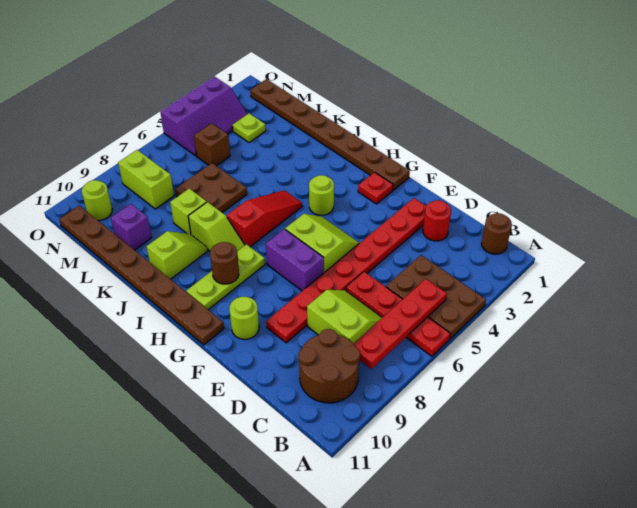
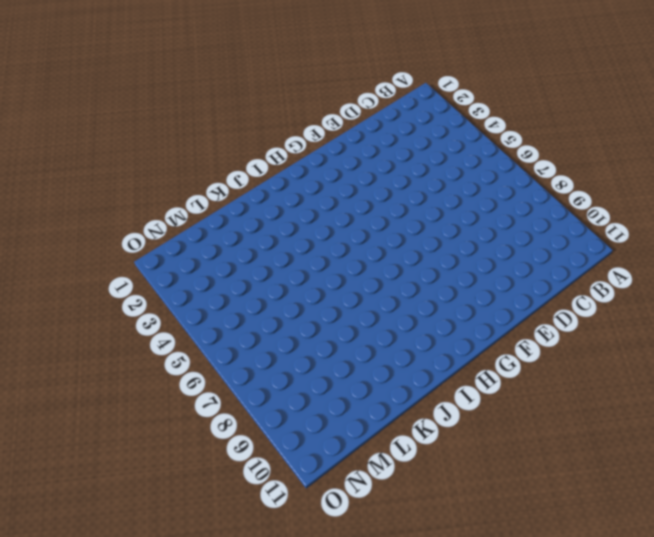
none -> brown plate A4:C5 level 1
none -> red plate A6:D6 level 1
none -> brown round brick B1 level 1

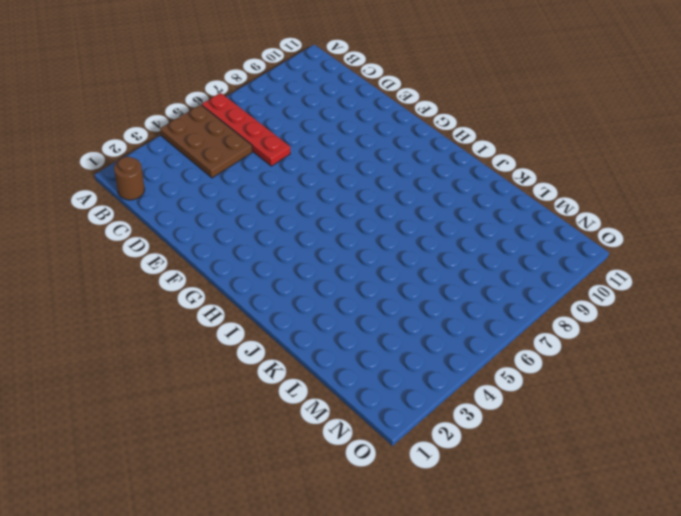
none -> brown round brick B9:C10 level 1
none -> lime slope C7:D8 level 1 top 8
none -> red round brick D2 level 1

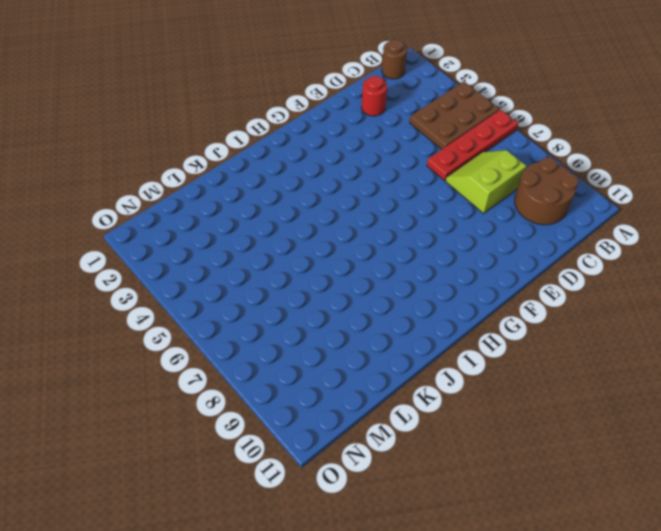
none -> red plate E2:E9 level 1
none -> lime slope F5:G6 level 1 top 6
none -> purple brick F7:G7 level 1

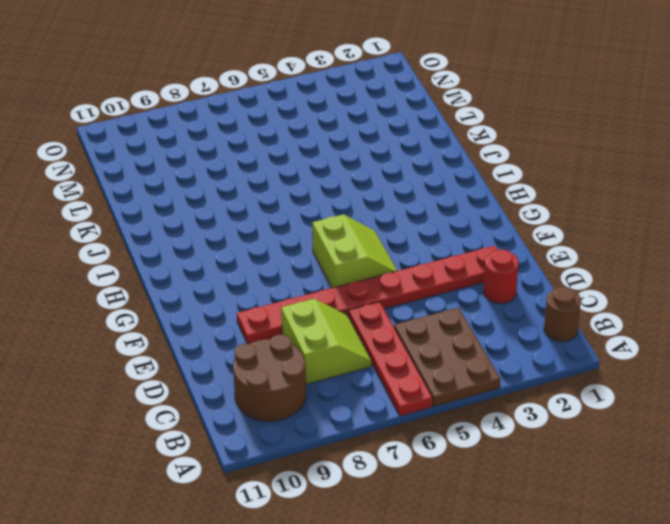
none -> purple brick F7:G7 level 1
none -> lime round brick F10 level 1
none -> brown plate G1:N1 level 1

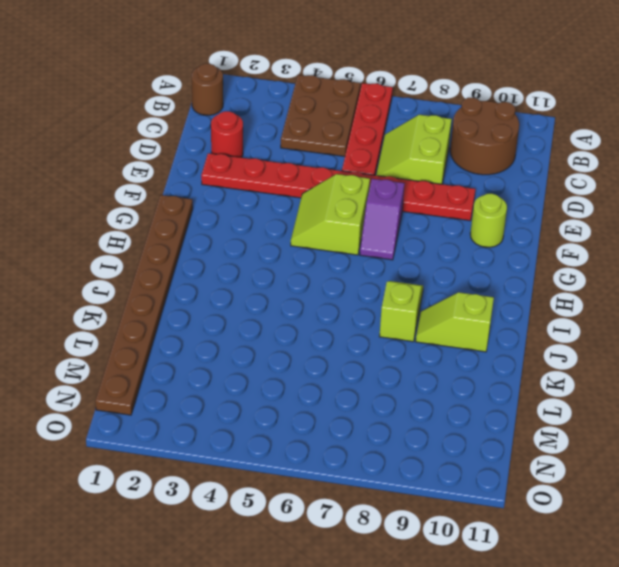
purple slope F7:G7 level 1 top F -> purple brick F7:G7 level 1
none -> red plate G2 level 1
none -> brown plate G11:N11 level 1
none -> lime round brick H4 level 1

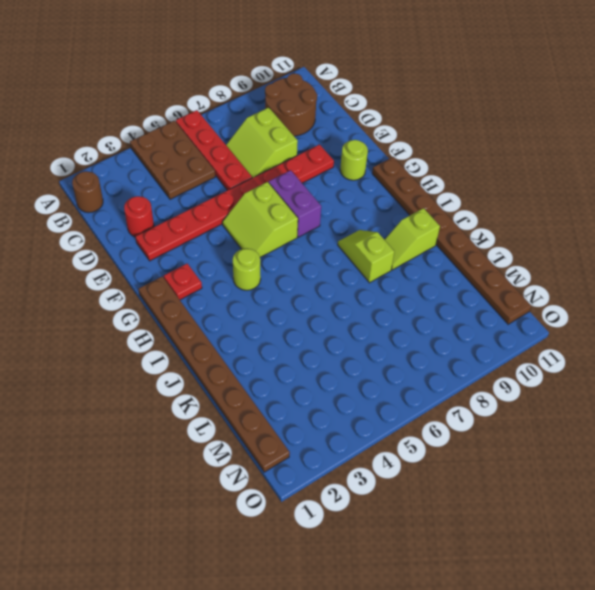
none -> lime plate H8:H10 level 1
none -> red slope I5:I7 level 1 top 7
none -> brown plate K6:L7 level 1

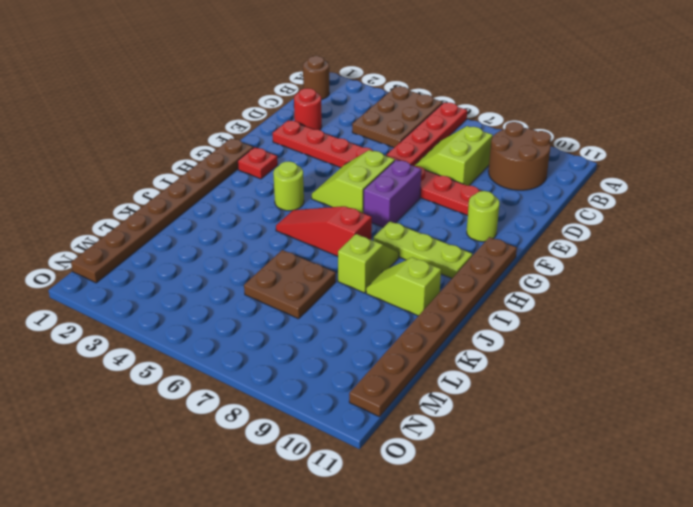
none -> lime brick K8 level 1
none -> purple brick L10 level 1
none -> lime plate M3 level 1

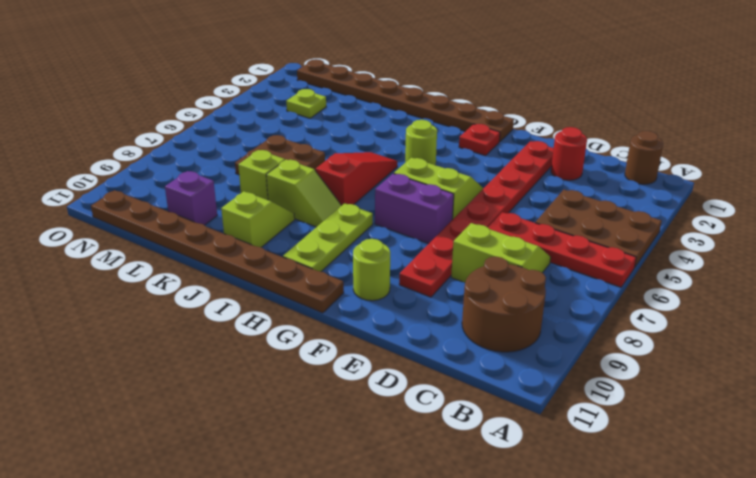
none -> brown brick M5 level 1
none -> lime brick M8:N8 level 1
none -> purple slope N3:O5 level 1 top O

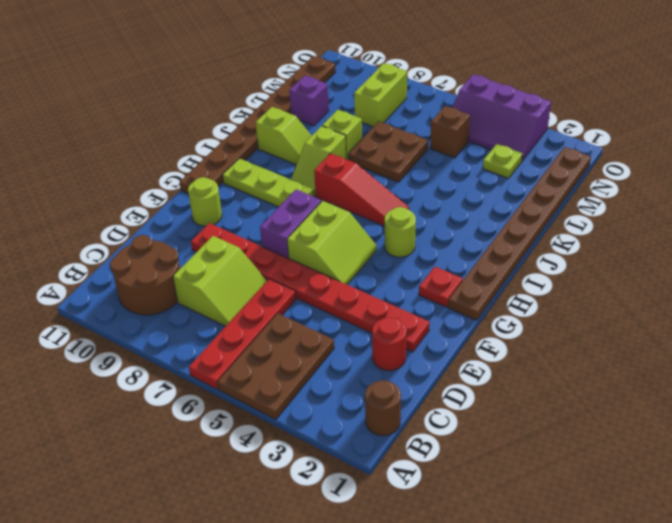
none -> lime round brick N10 level 1
none -> red plate B5:B8 level 2
none -> brown round brick H9 level 2

